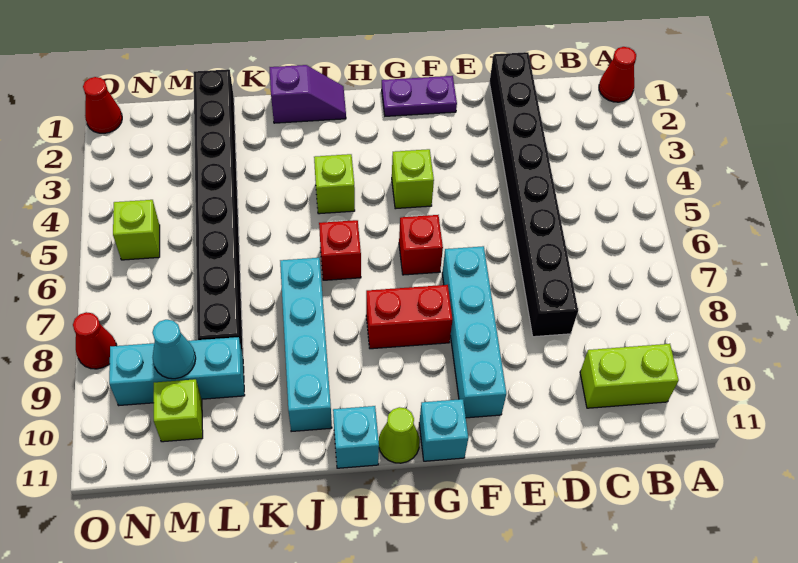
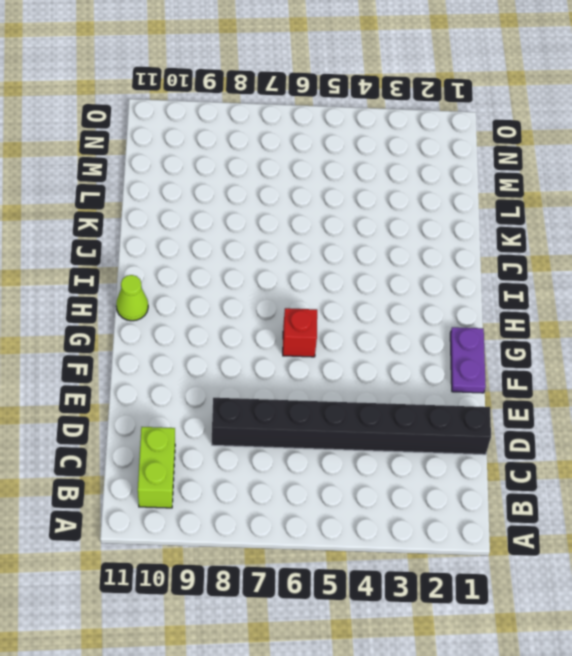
none -> red cone A1 level 1
none -> cyan brick F7:F10 level 1
none -> lime brick G4 level 1

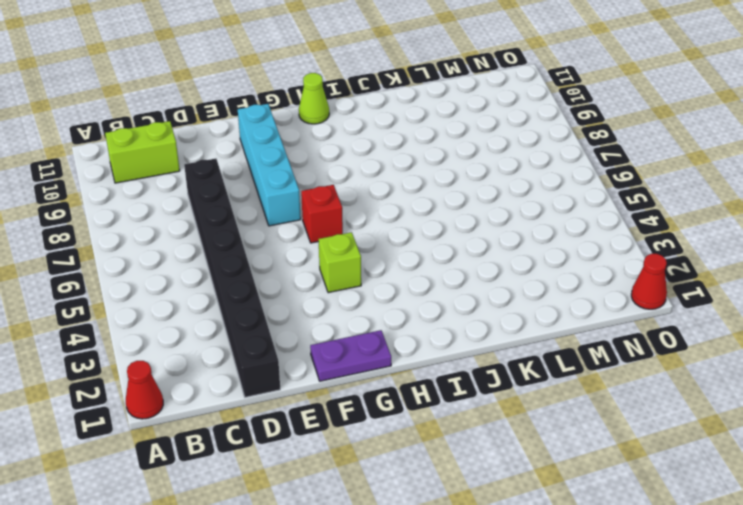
none -> red brick G8:H8 level 1
none -> cyan brick G11 level 1
none -> purple slope I1:J1 level 1 top J

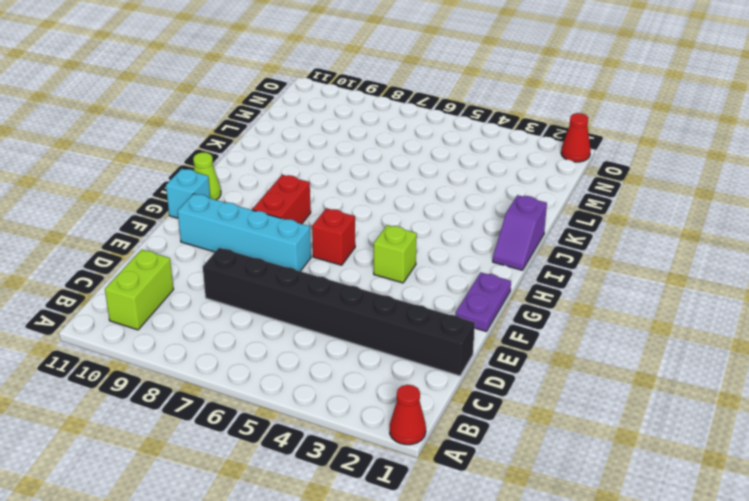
none -> lime brick I4 level 1
none -> red brick I6 level 1
none -> cyan brick I11 level 1

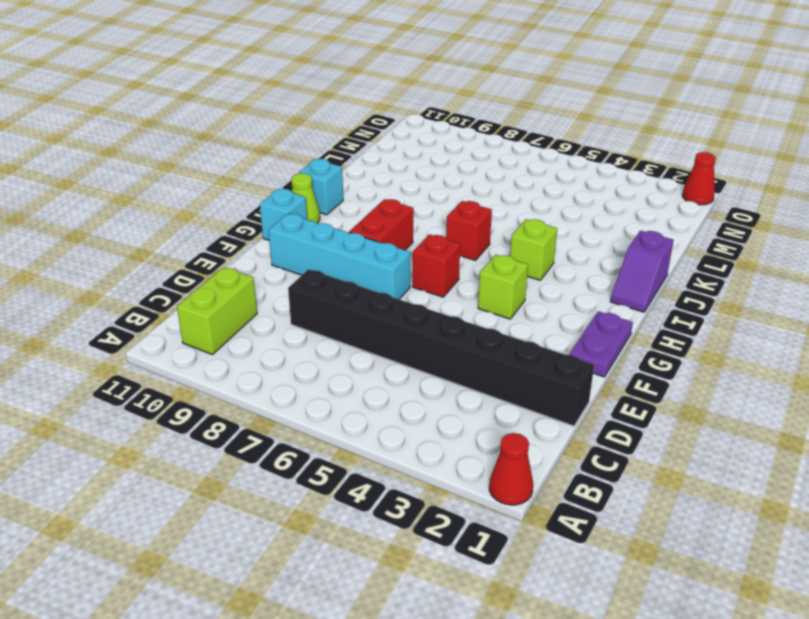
none -> cyan brick J7:J10 level 1
none -> black brick L1:L8 level 1
none -> cyan brick L9:N9 level 1

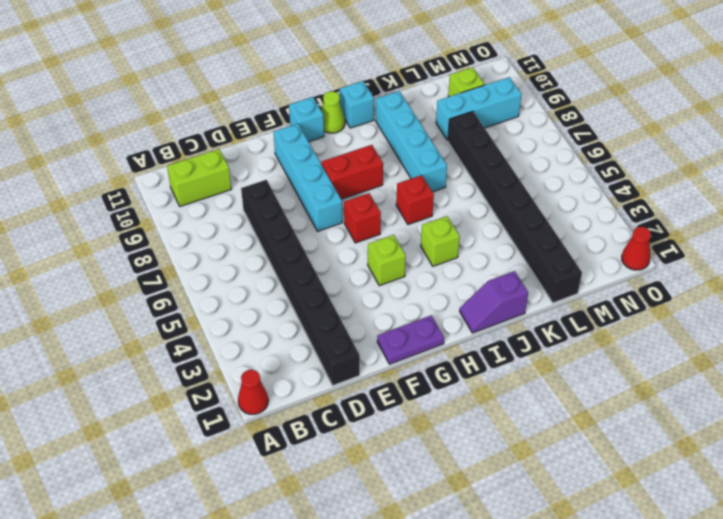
none -> lime brick N5 level 1
none -> red cone O8 level 1
none -> cyan cone M9 level 2

